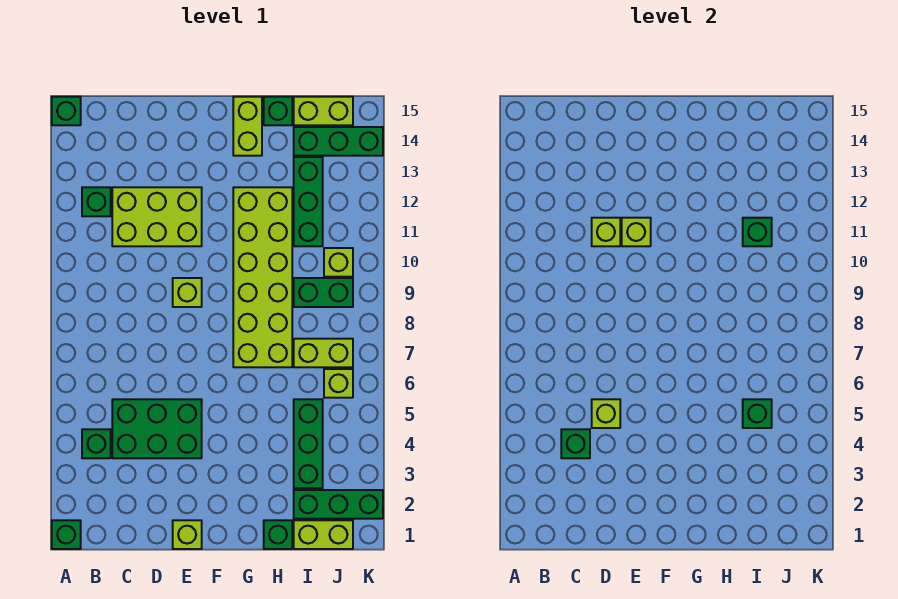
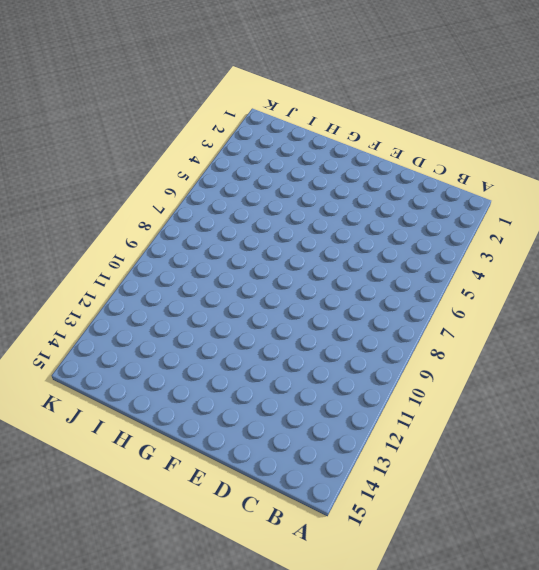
none -> green brick A1 level 1
none -> green brick A15 level 1
none -> green brick B4 level 1

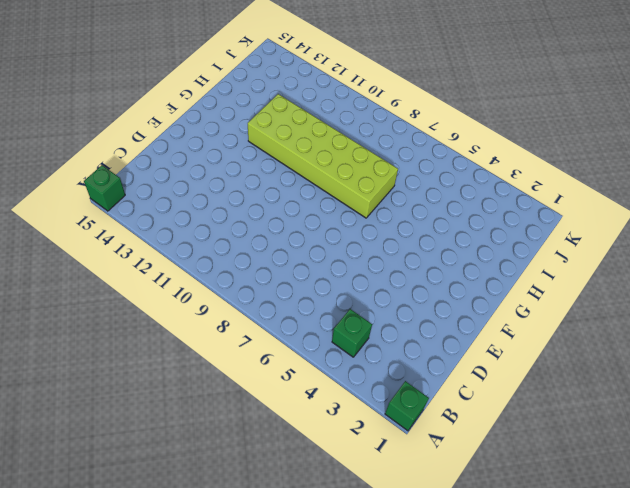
none -> green brick B12 level 1
none -> green brick C4:E5 level 1
none -> lime brick C11:E12 level 1

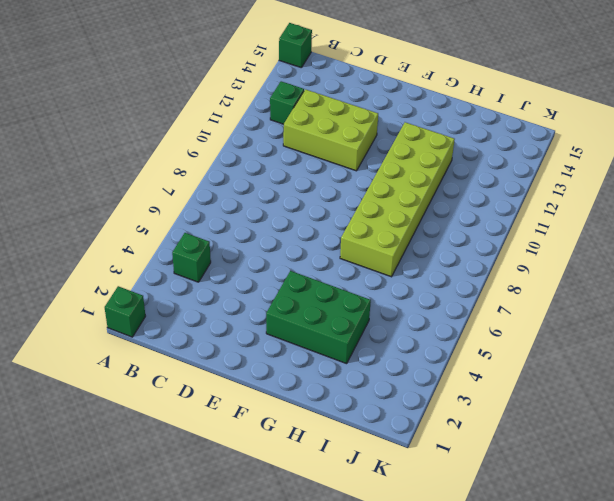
green brick F3:H4 level 1 -> green brick C4:E5 level 1
none -> lime brick E1 level 1
none -> lime brick E9 level 1
none -> lime brick G14:G15 level 1

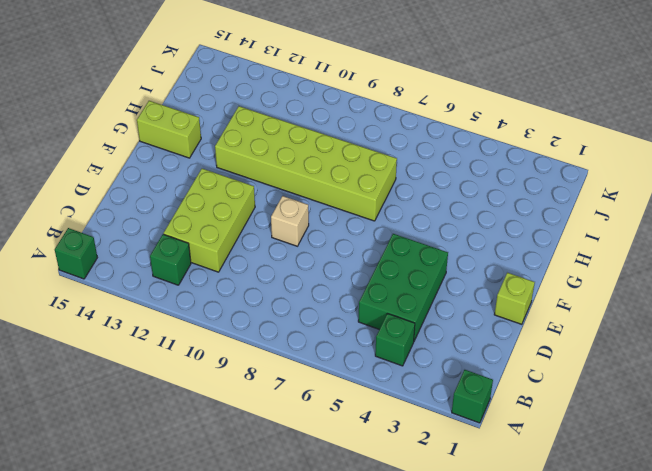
tan brick E9 level 1 -> lime brick E9 level 1
none -> green brick H1 level 1
none -> green brick H15 level 1
none -> lime brick I1:J1 level 1

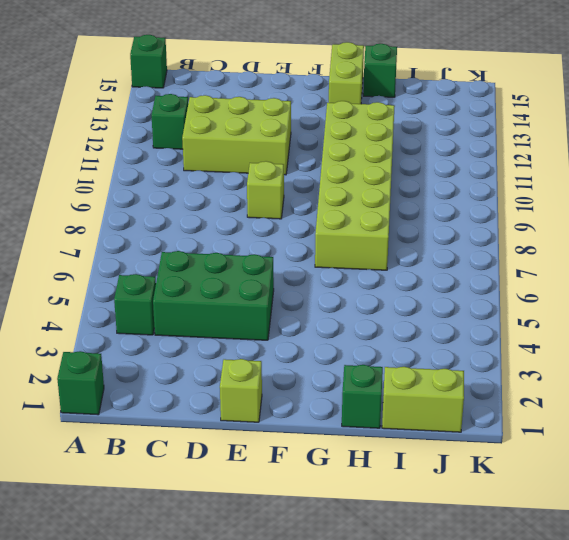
none -> green brick I2:K2 level 1
none -> green brick I3:I5 level 1
none -> lime brick I7:J7 level 1

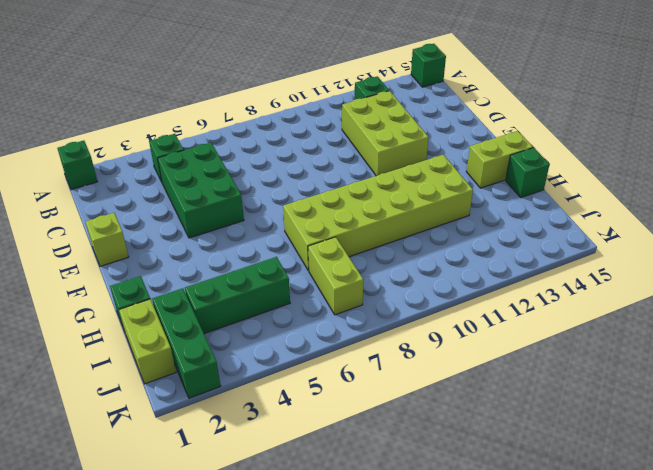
none -> lime brick E9 level 1
none -> green brick I9:J9 level 1
none -> green brick I11:I13 level 1

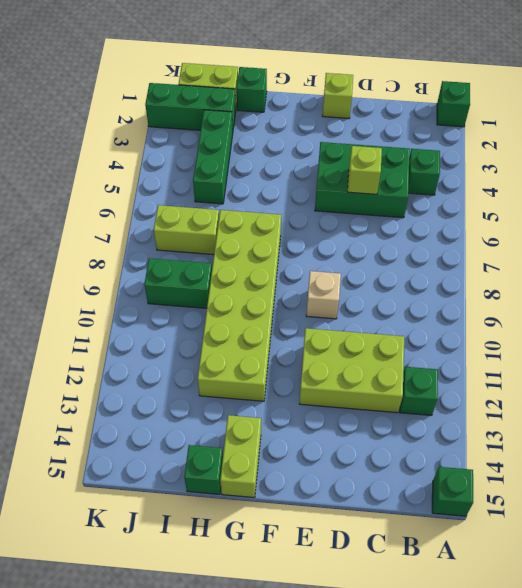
tan brick E9 level 1 -> lime brick E9 level 1
none -> green brick I11:I13 level 1
none -> green brick I14:K14 level 1
none -> lime brick I15:J15 level 1

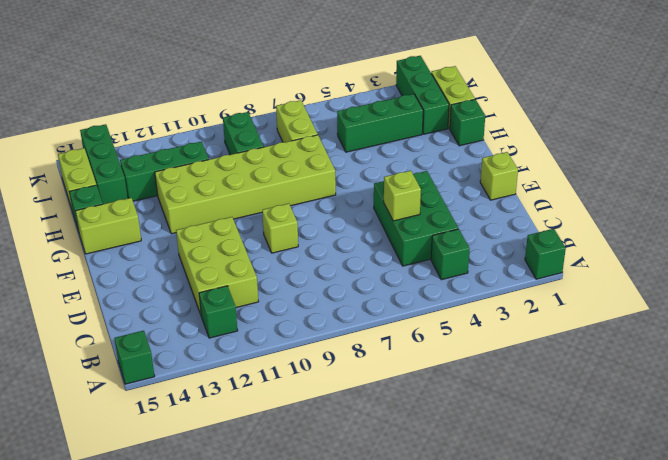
none -> lime brick J6 level 1
none -> lime brick J10 level 1
none -> green brick C4 level 2

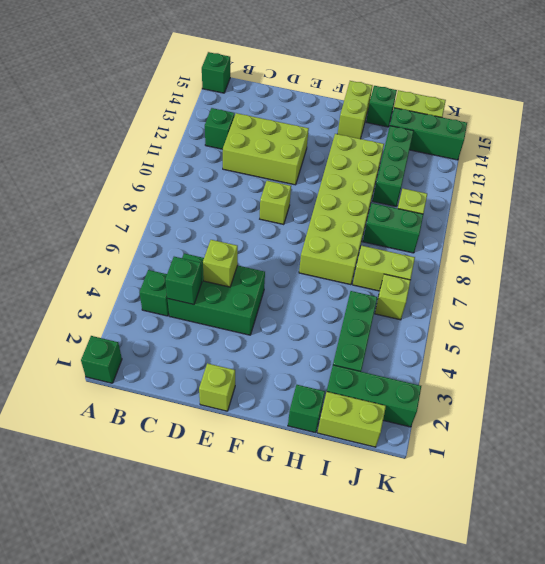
none -> lime brick D11 level 2
none -> lime brick E11 level 2
none -> green brick I5 level 2

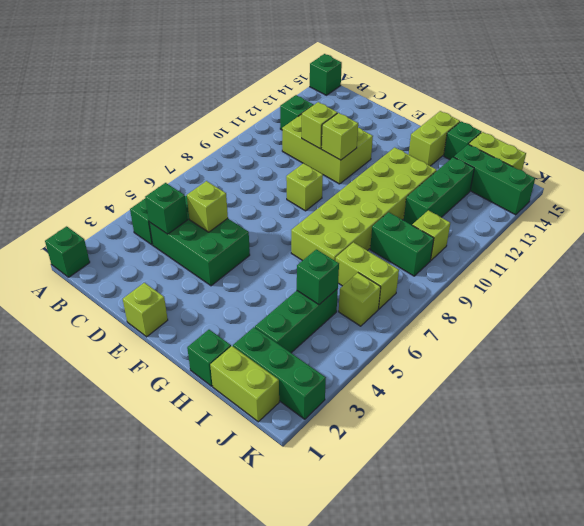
none -> green brick I11 level 2

